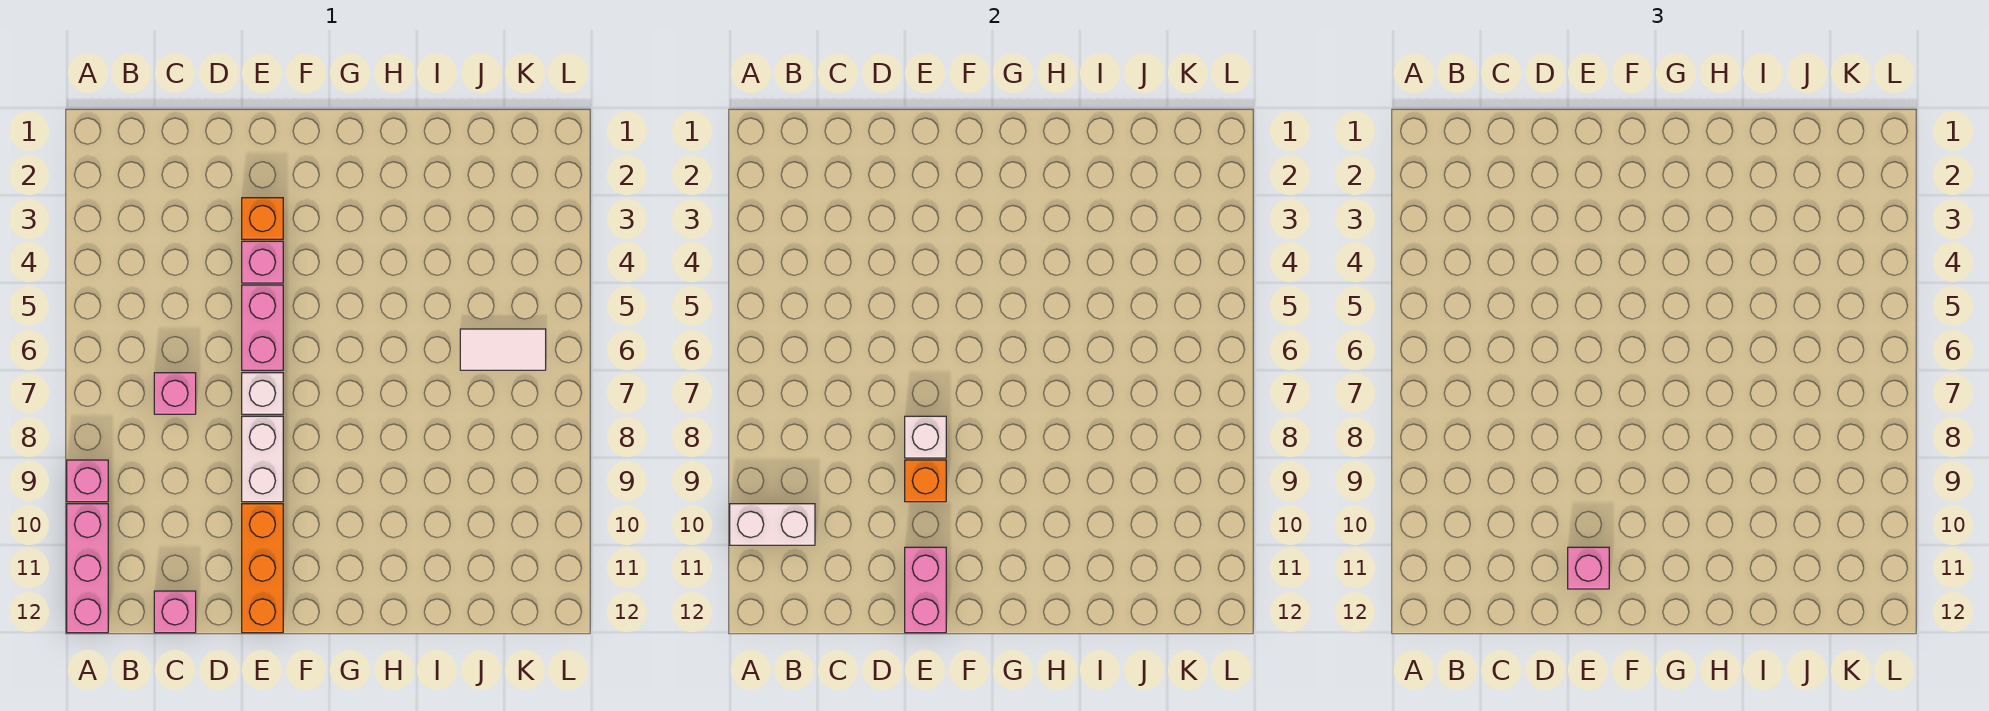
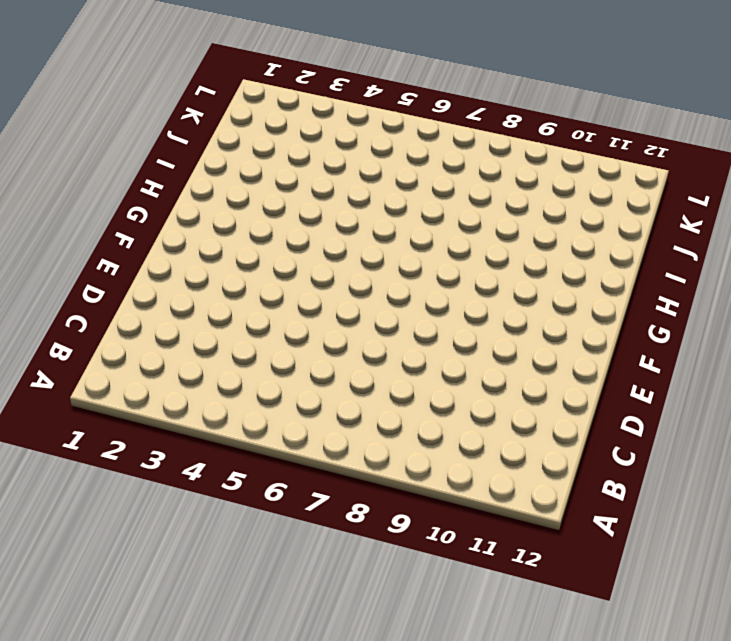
none -> pink brick A9 level 1
none -> pink brick A10:A12 level 1
none -> pink brick C7 level 1

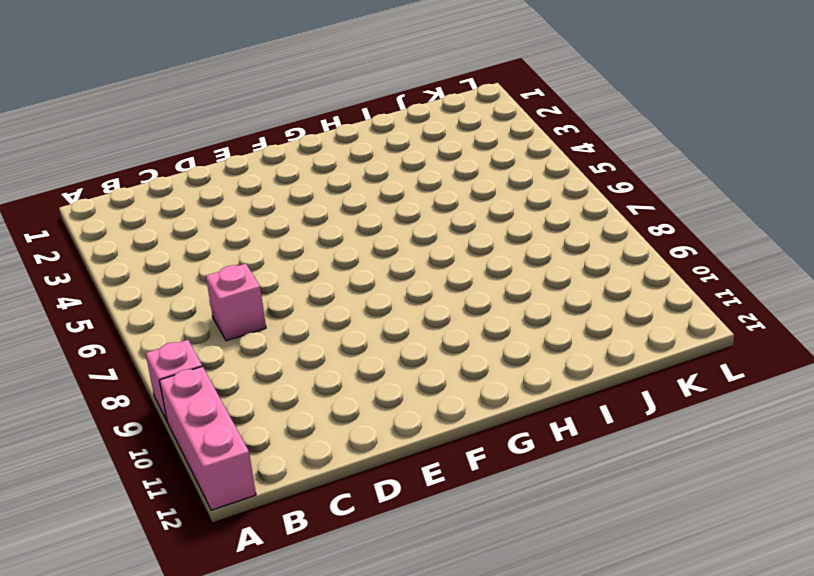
none -> pink brick C12 level 1
none -> orange brick E3 level 1
none -> pink brick E4 level 1

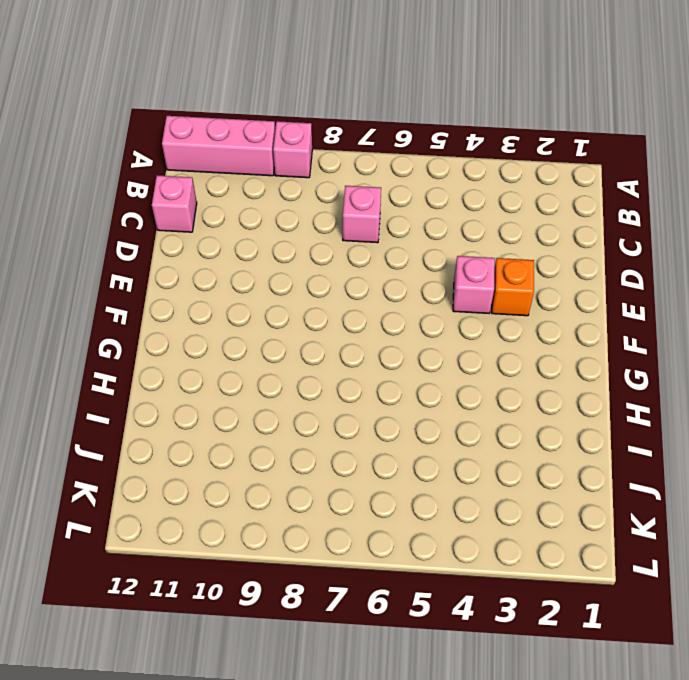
none -> pink brick E5:E6 level 1
none -> white brick E7 level 1
none -> white brick E8:E9 level 1

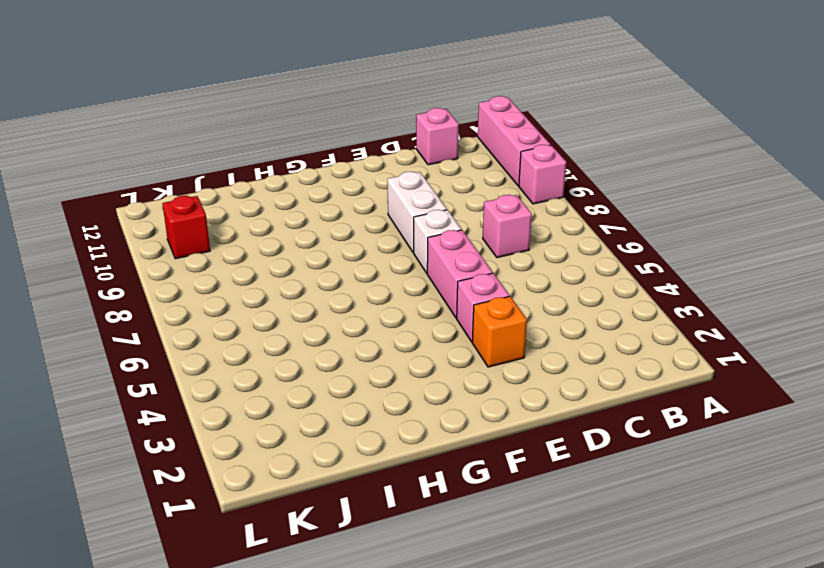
red brick K10 level 1 -> none
none -> orange brick E10:E12 level 1
none -> white tile J6:K6 level 1
none -> white brick A10:B10 level 2

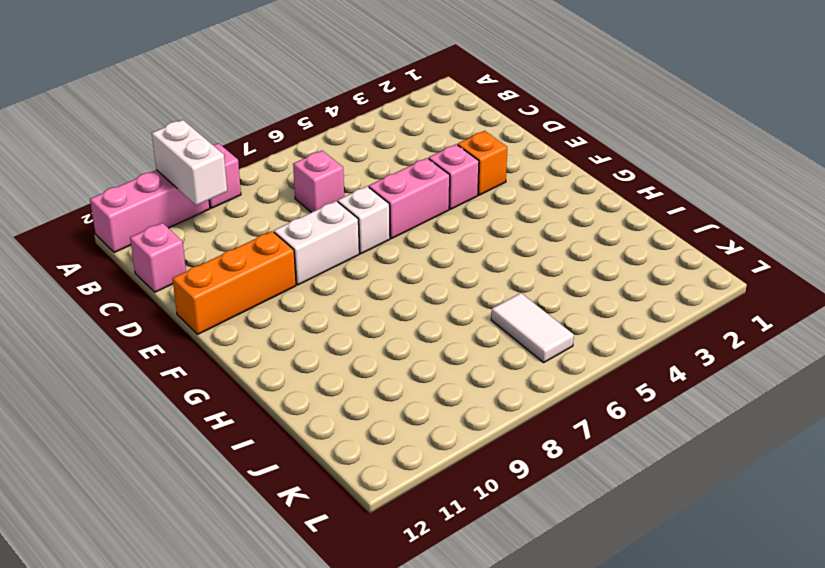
none -> white brick E8 level 2
none -> orange brick E9 level 2
none -> pink brick E11:E12 level 2

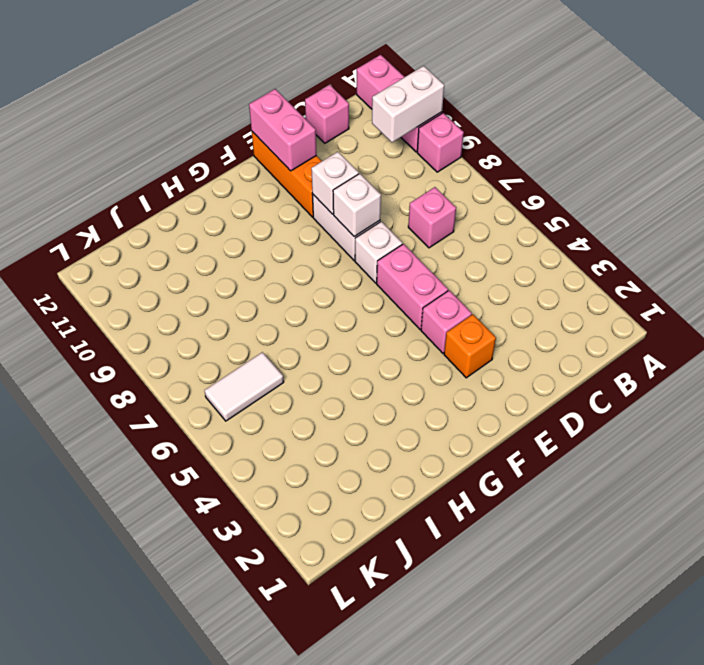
white brick E9 level 2 -> orange brick E9 level 2
none -> pink brick E11 level 3

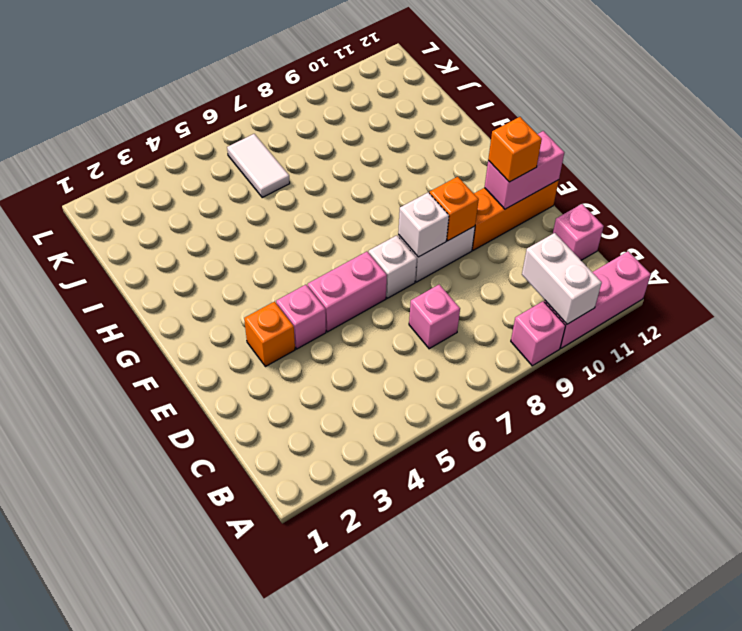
orange brick E11 level 3 -> pink brick E11 level 3

